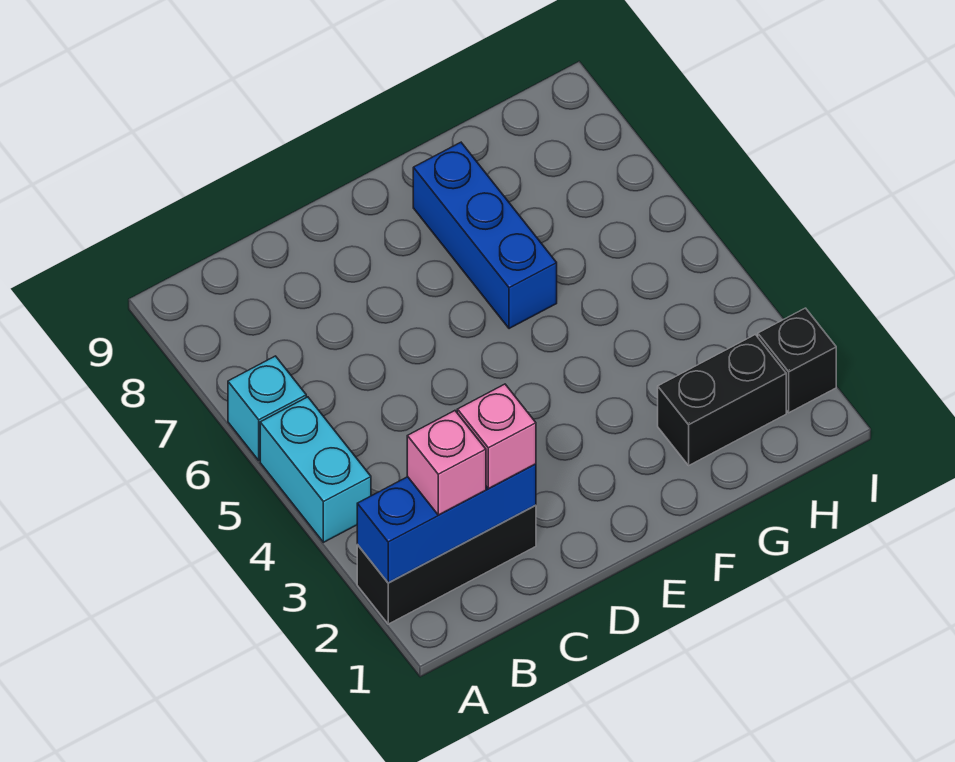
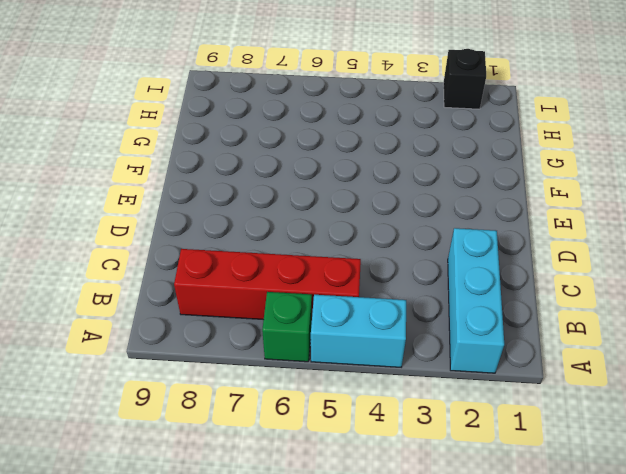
cyan brick A2:C2 level 1 -> black brick A2:C2 level 1
green brick A6 level 1 -> cyan brick A6 level 1
red brick B5:B8 level 1 -> none
none -> blue brick F6:F8 level 1
none -> black brick G2:H2 level 1

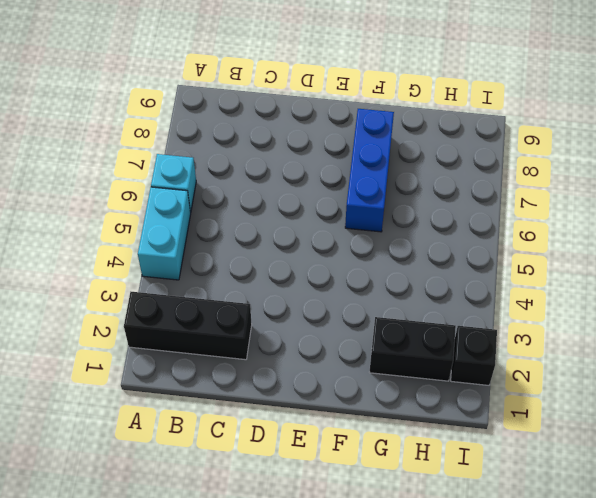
none -> blue brick A2:C2 level 2
none -> pink brick B2 level 3

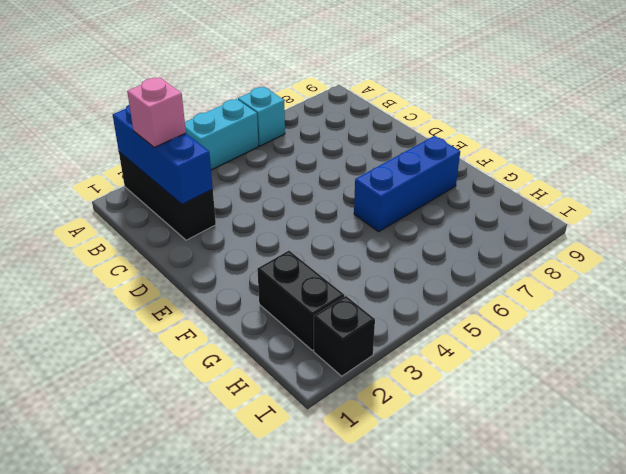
none -> pink brick C2 level 3

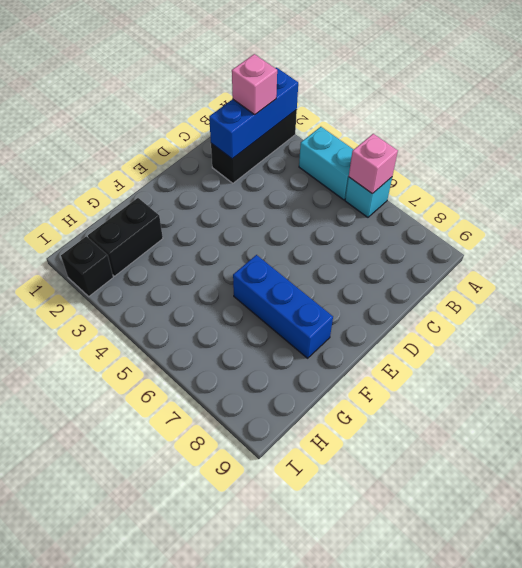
pink brick A6 level 2 -> pink brick C2 level 3

